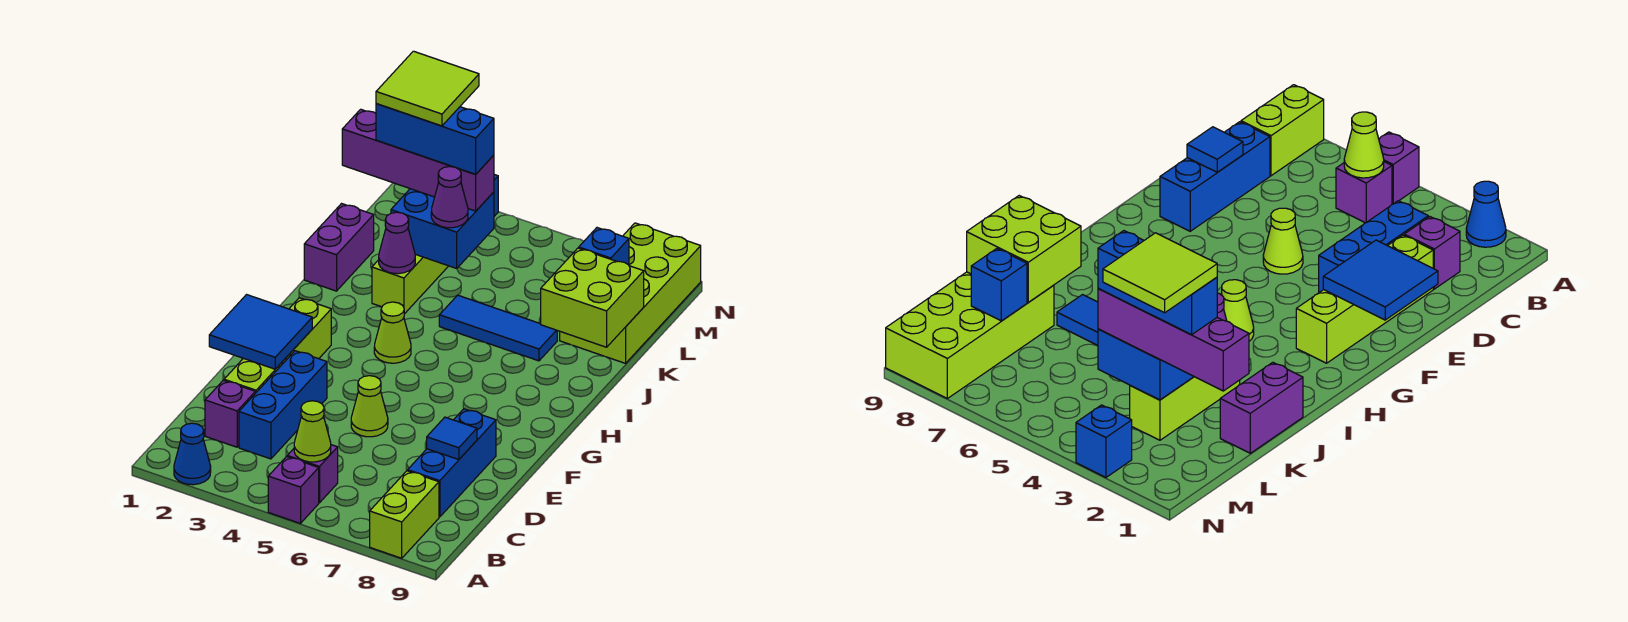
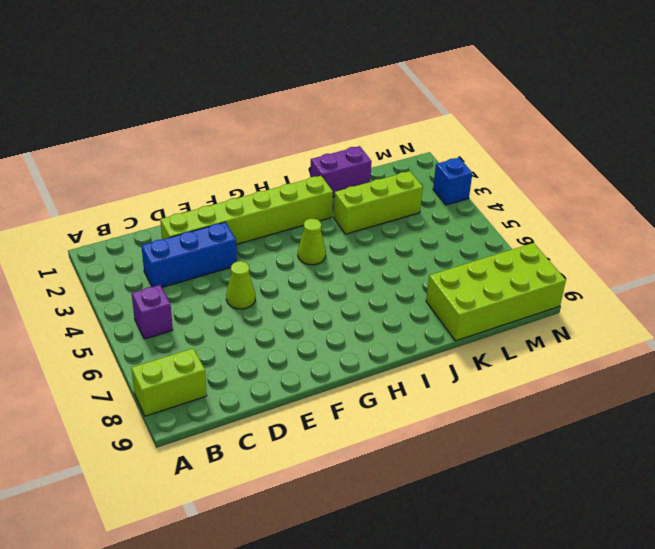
lime brick D2:I2 level 1 -> lime brick D2:G2 level 1
none -> blue cone A2 level 1
none -> purple brick A5 level 1
none -> purple brick C2 level 1

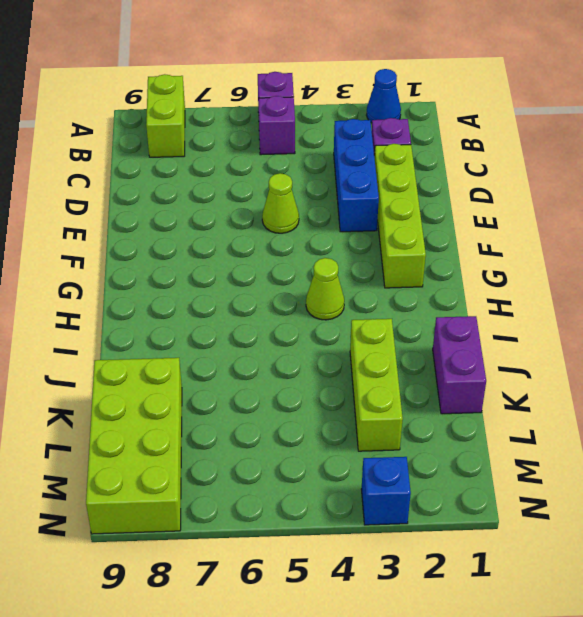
none -> blue brick C8:E8 level 1
none -> blue tile J5:J7 level 1
none -> lime cone B5 level 2

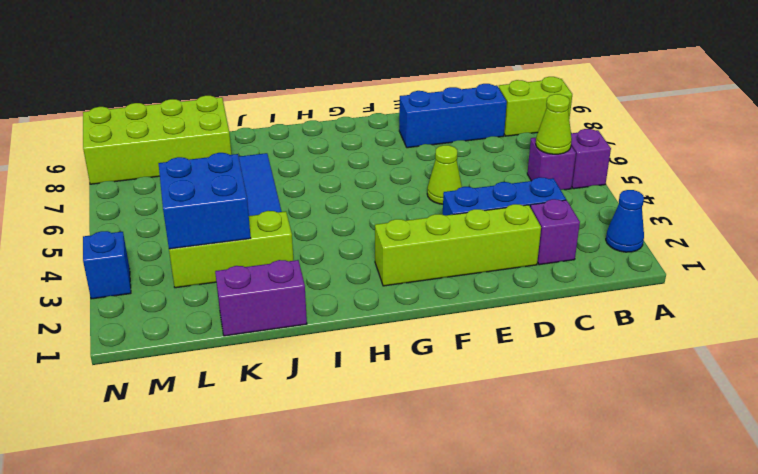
none -> lime cone H4 level 1
none -> blue tile D8 level 2
none -> blue tile E1:F2 level 2

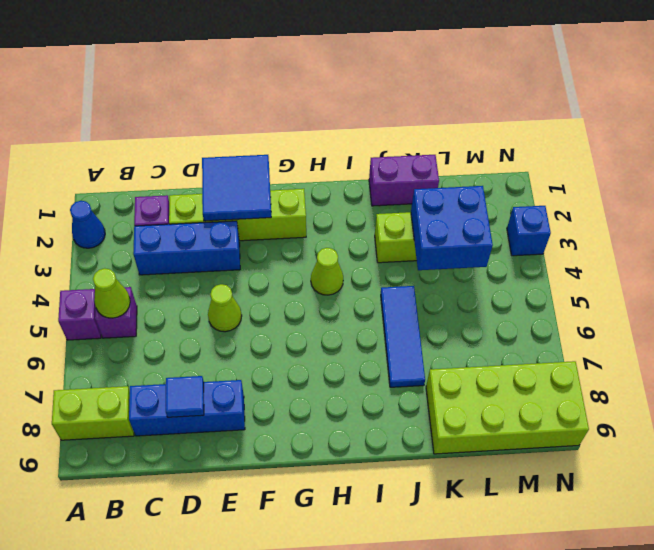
none -> purple cone J3 level 2
none -> lime brick J8:K9 level 2
none -> blue brick L8 level 2

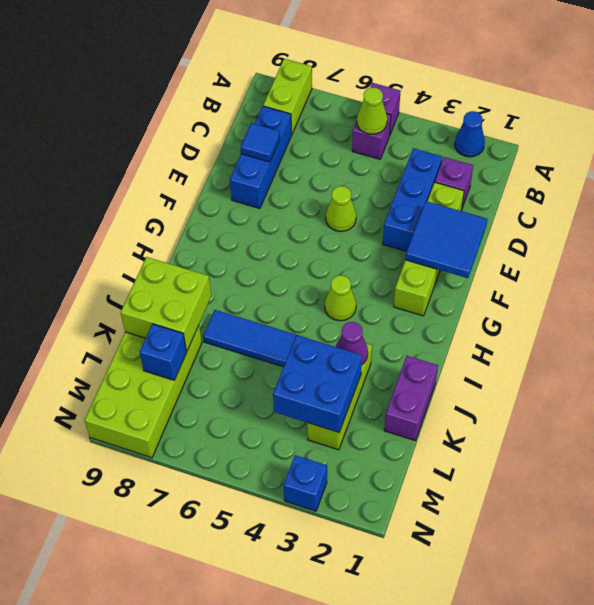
none -> purple cone K4 level 3
none -> purple brick L1:L4 level 3
none -> blue brick L2:L4 level 4

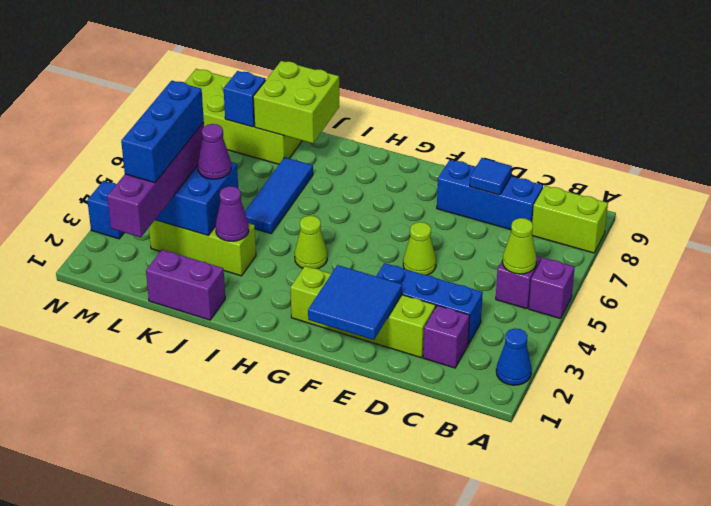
none -> lime tile L2:M3 level 5

